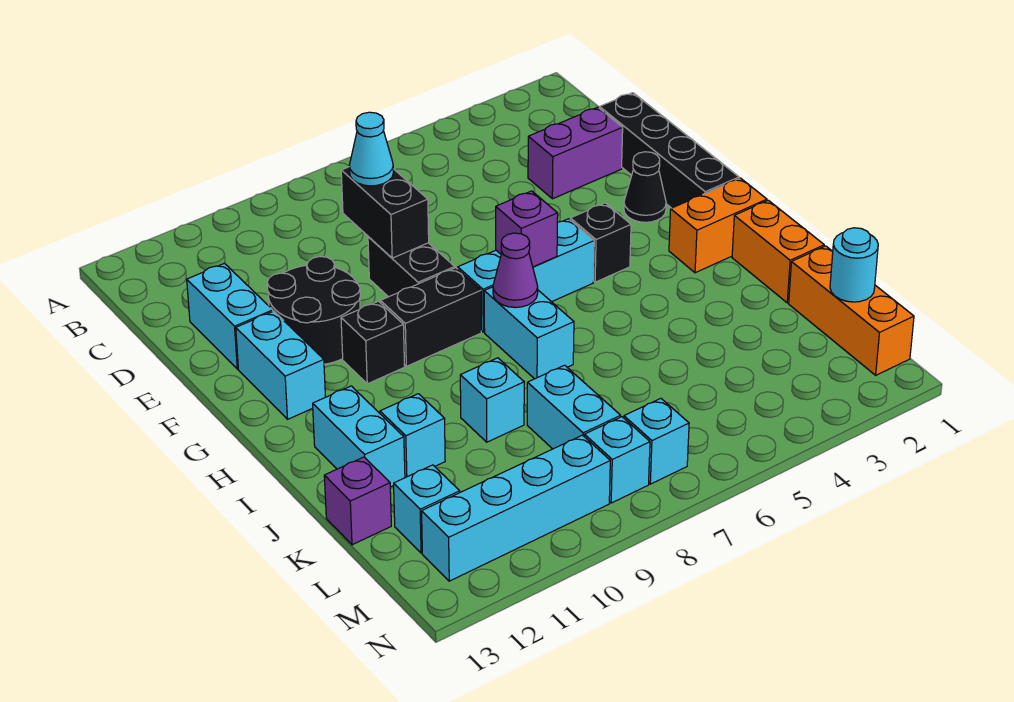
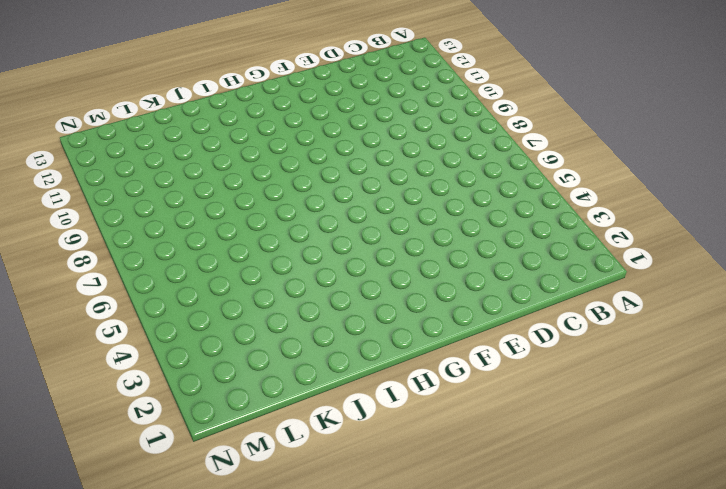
none -> black brick D1:G1 level 1
none -> purple brick D2:D3 level 1
none -> cyan brick D12:E12 level 1

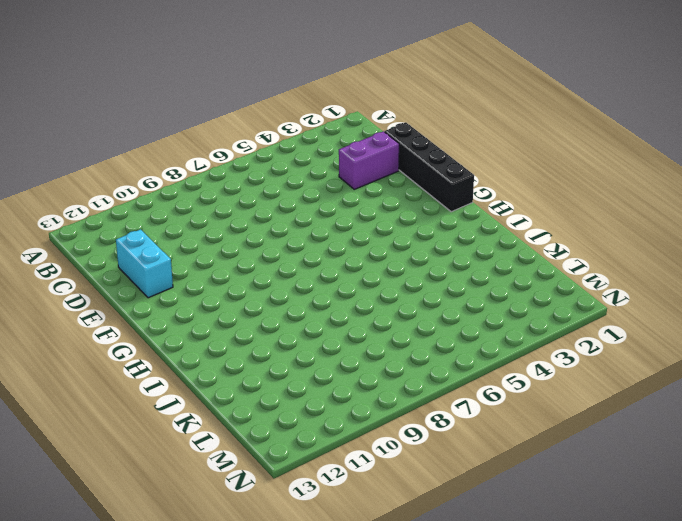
none -> black brick E8:F8 level 1
none -> black round brick E10:F11 level 1
none -> black cone F2 level 1

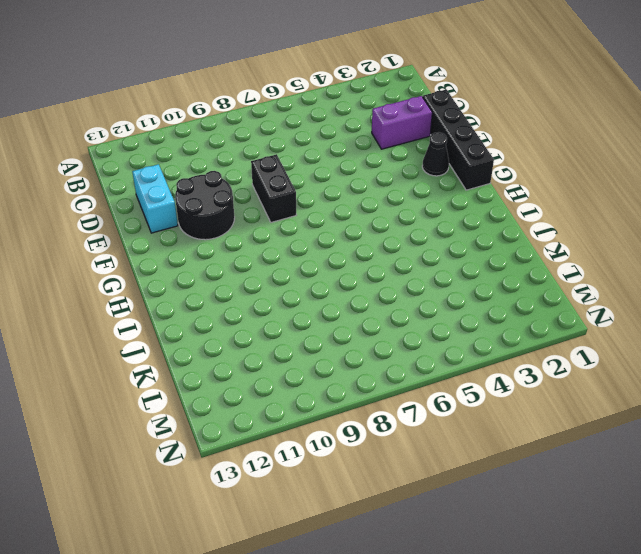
none -> cyan brick F12:G12 level 1
none -> black brick G4 level 1
none -> cyan brick G5:G7 level 1

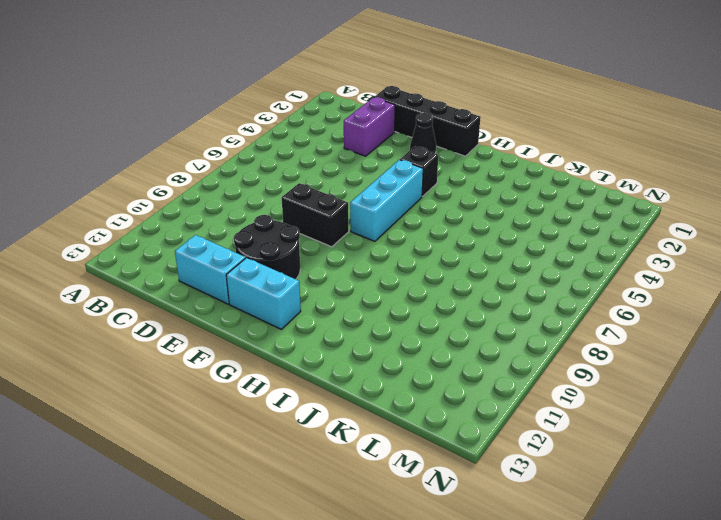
none -> black brick G8:G9 level 1
none -> black brick G10 level 1
none -> orange brick H1:H2 level 1

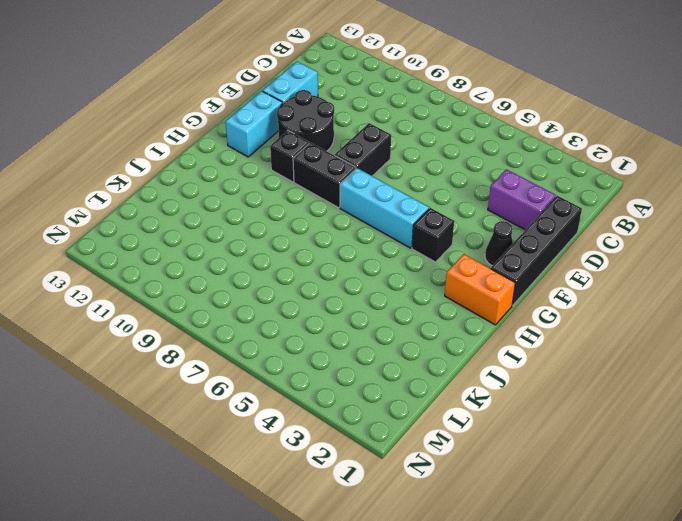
none -> cyan brick H7:I7 level 1
none -> orange brick I1:J1 level 1
none -> cyan brick I12:J12 level 1

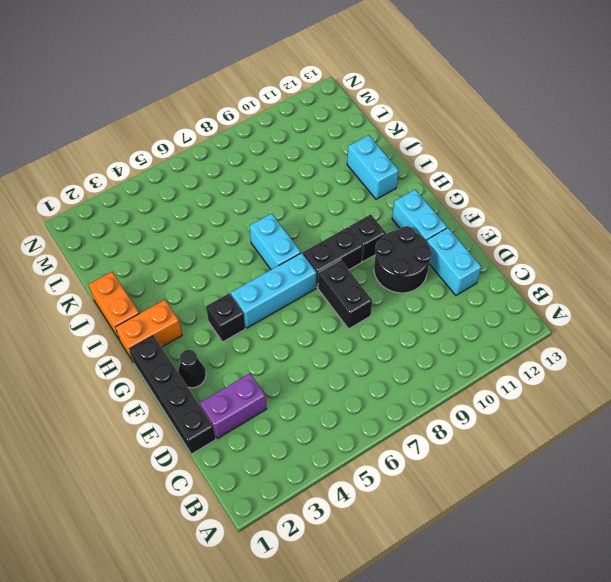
none -> cyan brick J9 level 1
none -> cyan brick J11 level 1
none -> orange brick K1:M1 level 1

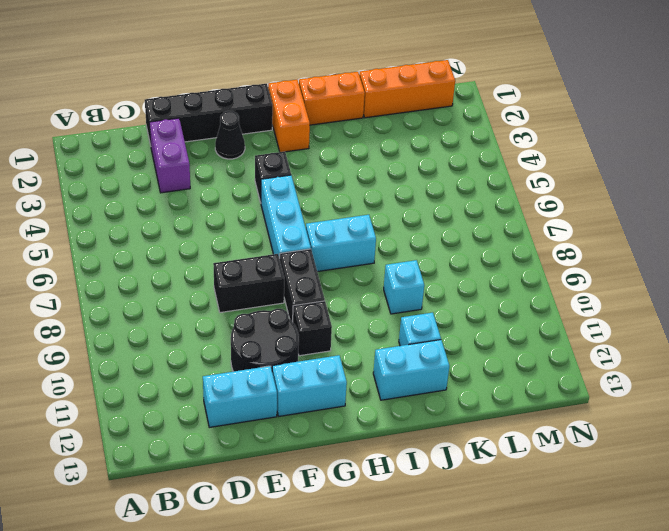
none -> cyan brick K8:L8 level 1
none -> purple brick K13 level 1
none -> cyan brick L12 level 1

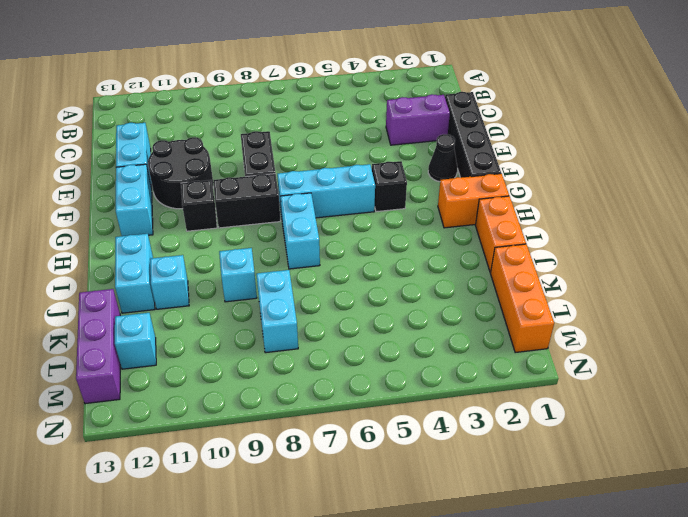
purple brick K13:M13 level 1 -> purple brick K13 level 1
none -> cyan brick M7 level 1
none -> cyan brick M8 level 1
none -> cyan brick M9:M12 level 1

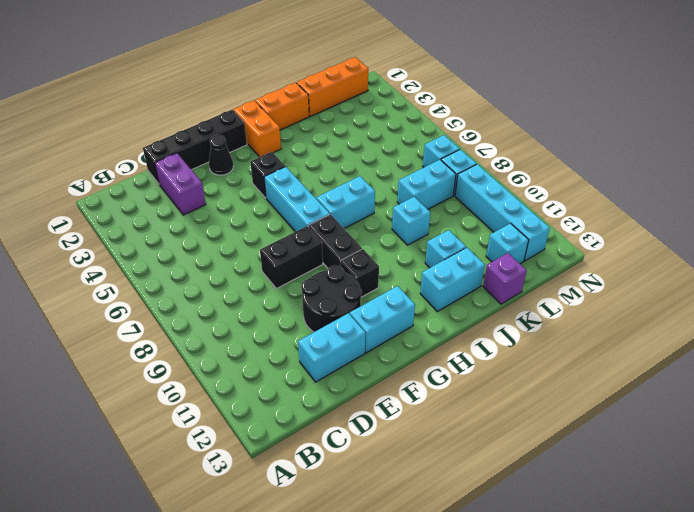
none -> black brick D8:E8 level 2
none -> purple brick G6 level 2
none -> purple cone H7 level 2

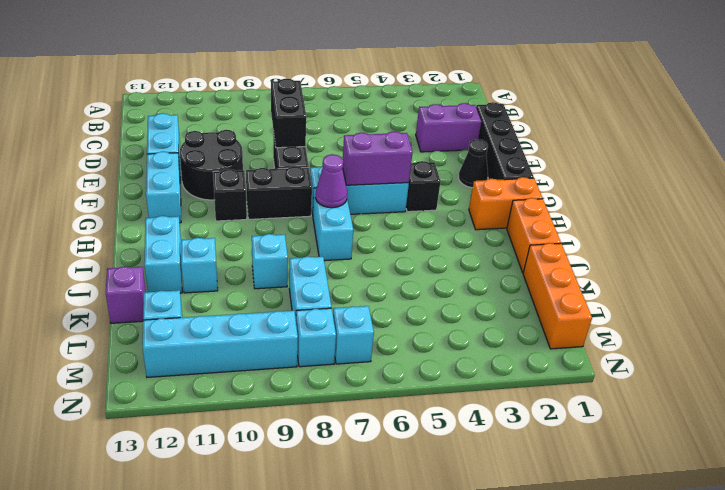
purple brick G5:G6 level 2 -> purple brick G6 level 2
none -> cyan round brick L1 level 2
none -> cyan cone D8 level 3

